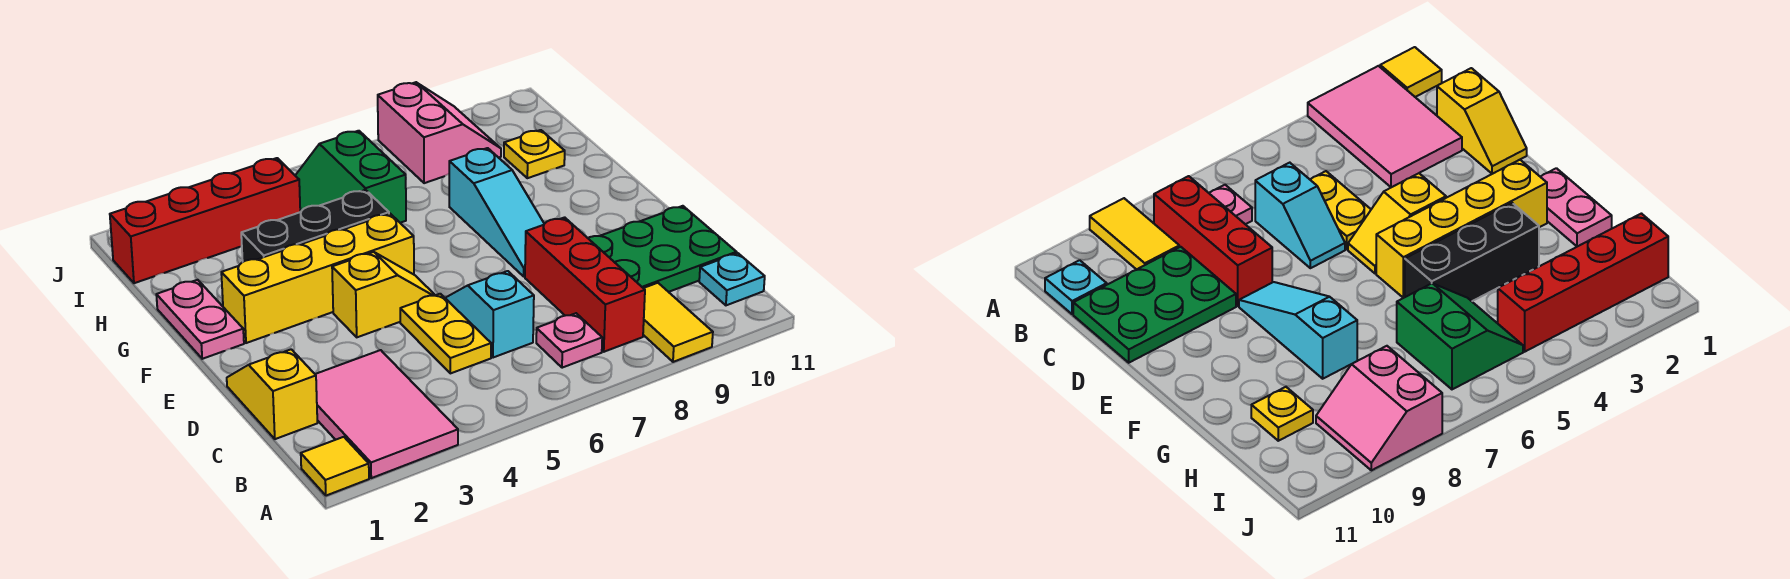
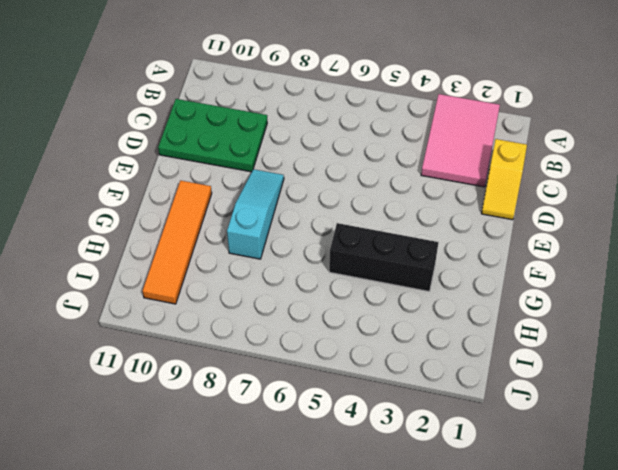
orange tile F10:I10 level 1 -> yellow plate H10 level 1
none -> yellow tile A1 level 1
none -> yellow tile A9:B9 level 1
none -> pink plate B7 level 1

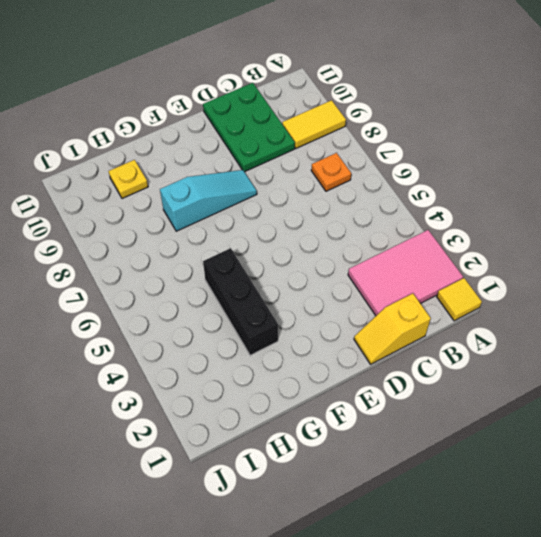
orange plate B7 level 1 -> pink plate B7 level 1
none -> red brick B8:D8 level 1
none -> cyan plate B11 level 1
none -> yellow plate C5:D5 level 1

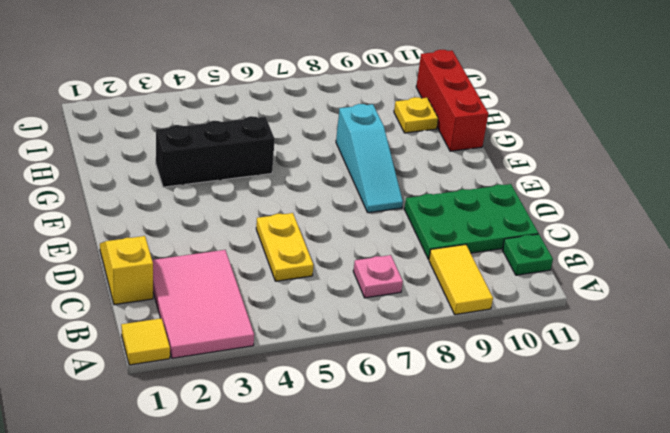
green plate B11 level 1 -> cyan plate B11 level 1
red brick G11:I11 level 1 -> red brick B8:D8 level 1
none -> cyan slope C6:D6 level 1 top C
none -> yellow slope E4:E5 level 1 top 4
none -> pink plate F1:G1 level 1

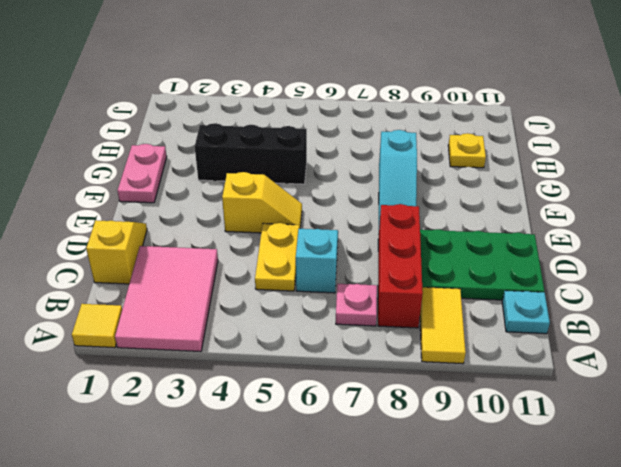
none -> yellow brick F2:F5 level 1
none -> green slope H5:I6 level 1 top 6
none -> red brick I1:I4 level 1

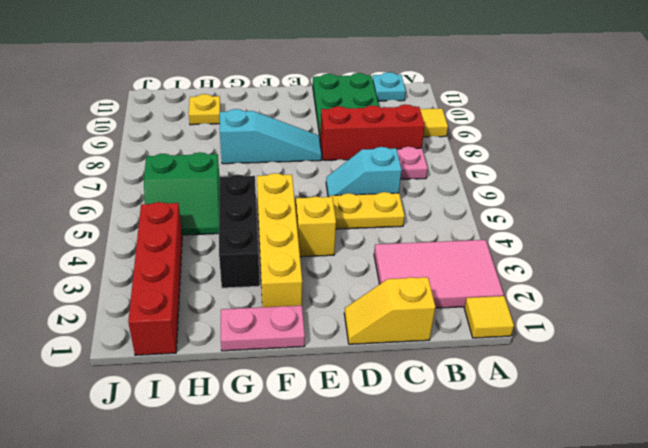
none -> pink slope I8:J9 level 1 top 8

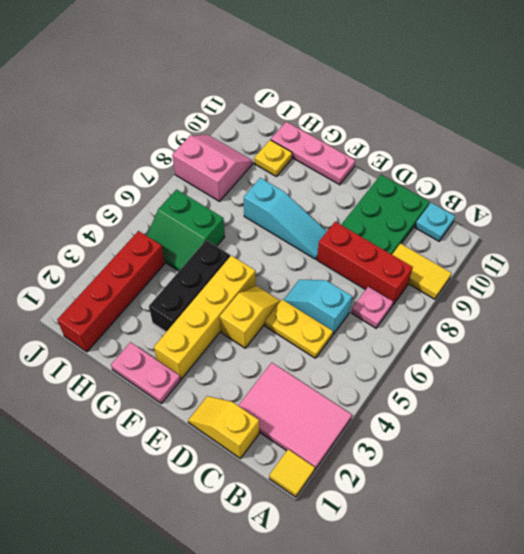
pink plate F11:H11 level 1 -> none

